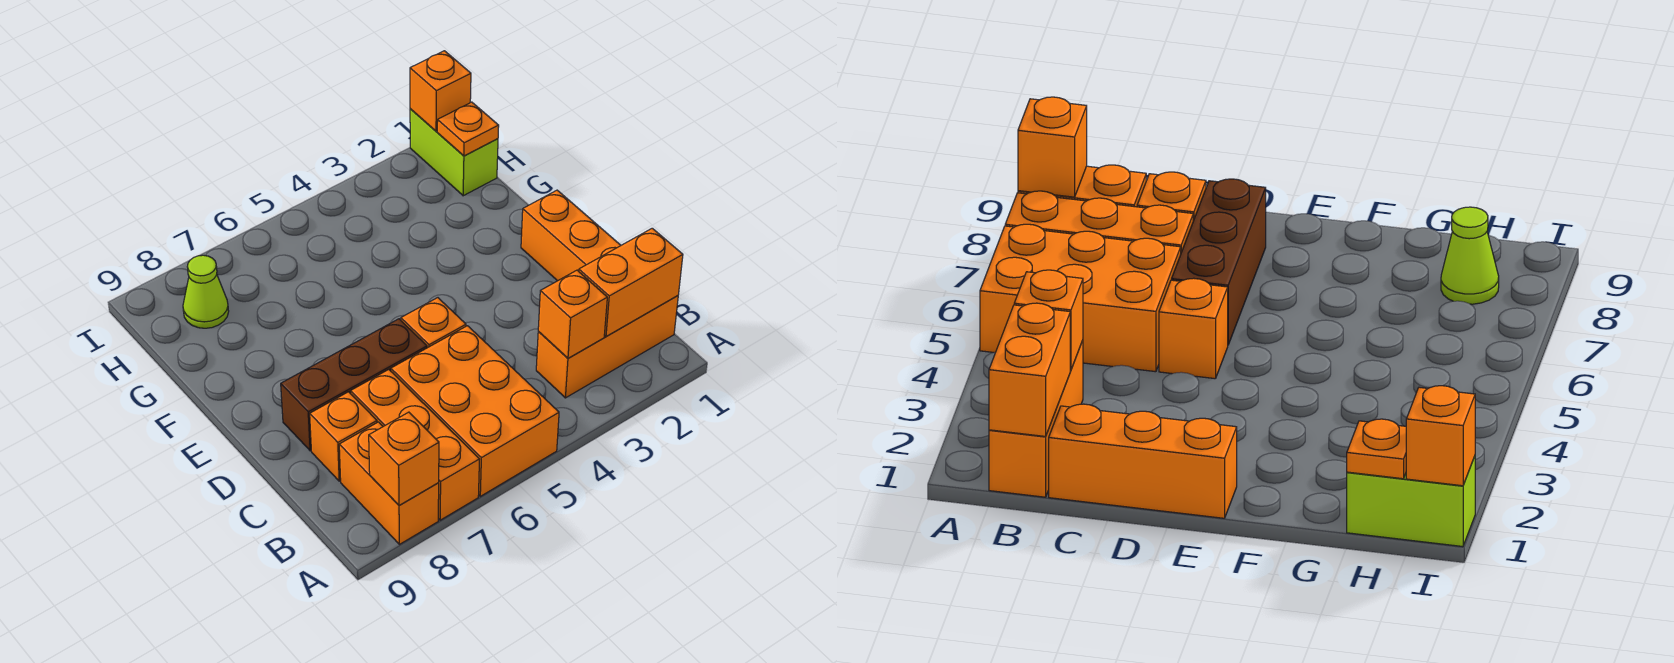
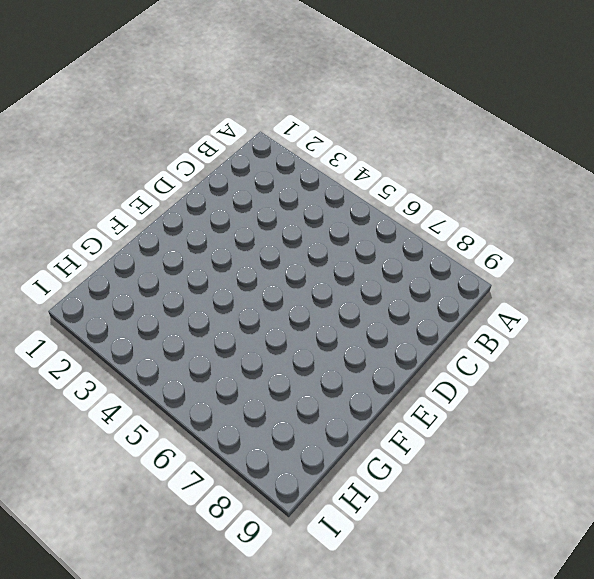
none -> orange brick A5:C6 level 1
none -> orange brick A7:C7 level 1
none -> orange brick A8:B8 level 1

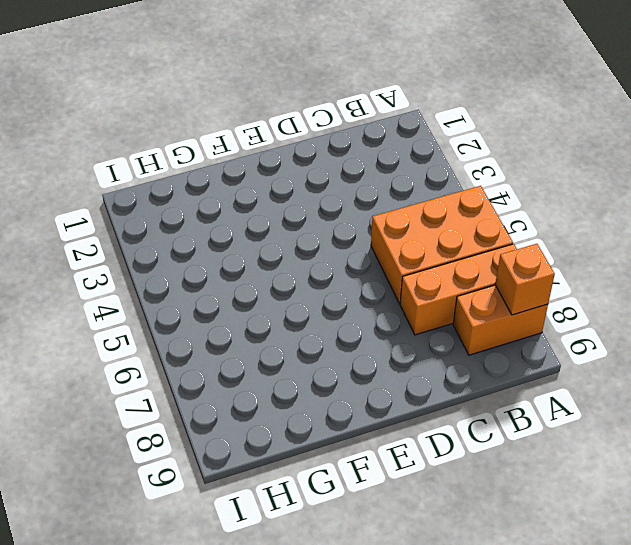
none -> orange brick B1:B3 level 1
none -> orange brick C1:E1 level 1
none -> orange brick C8 level 1

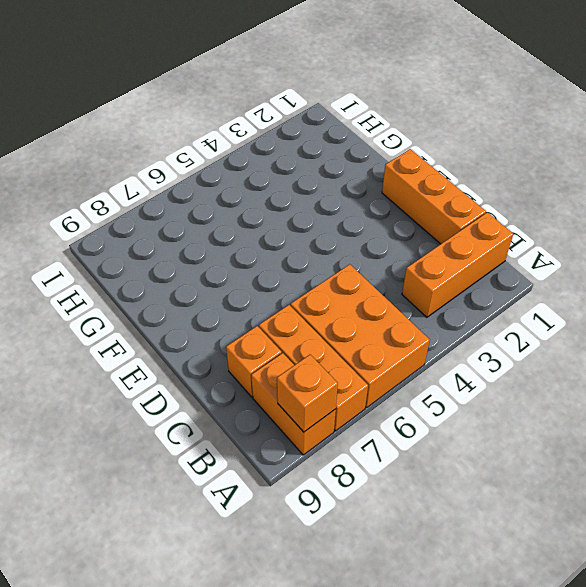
none -> orange brick D5 level 1
none -> brown brick D6:D8 level 1
none -> lime brick H1:I1 level 1

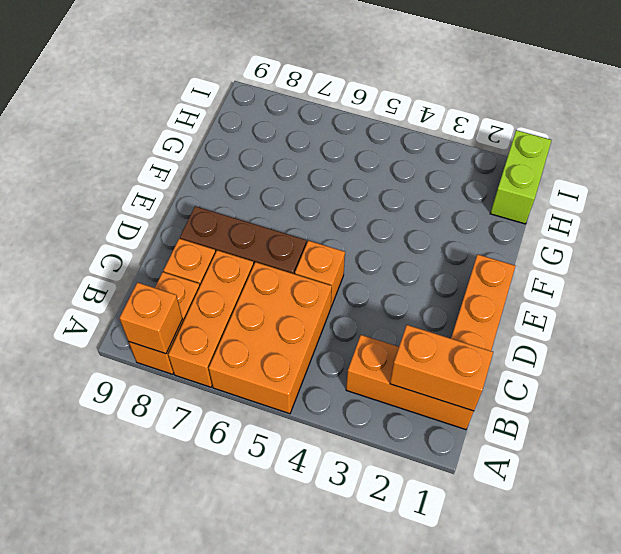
none -> lime cone H8 level 1
none -> orange brick B3 level 2
none -> orange plate H1 level 2

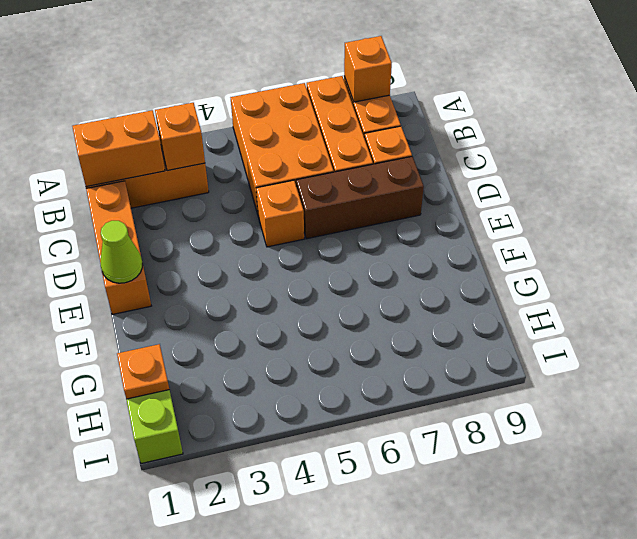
lime cone E1 level 2 -> lime cone H8 level 1
none -> orange brick I1 level 2

